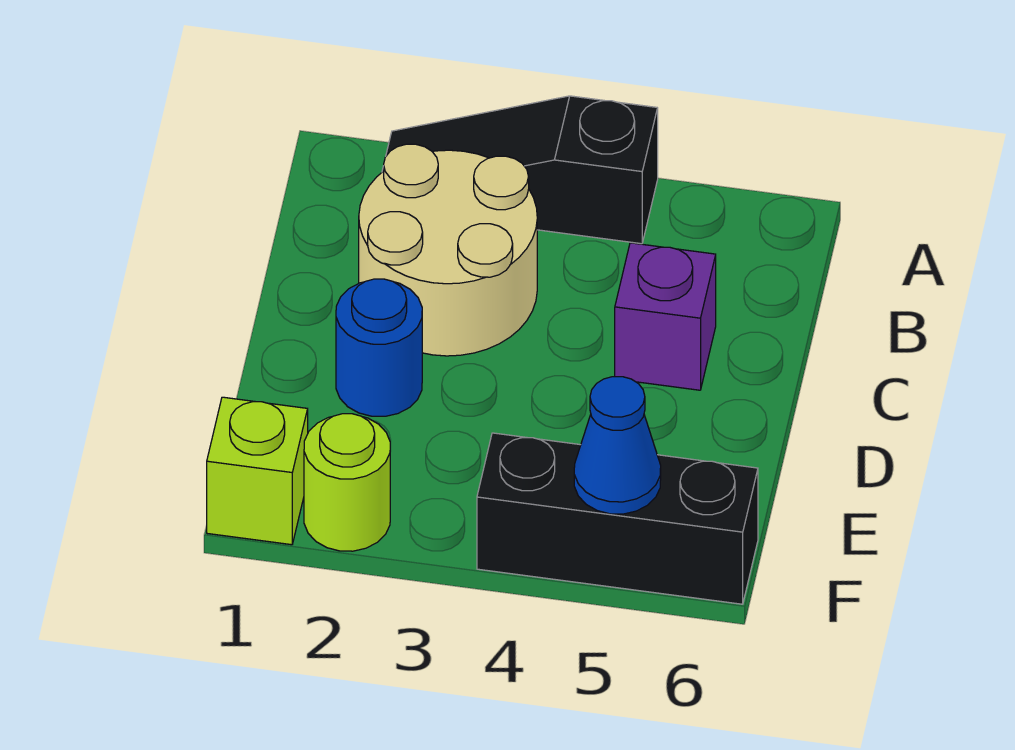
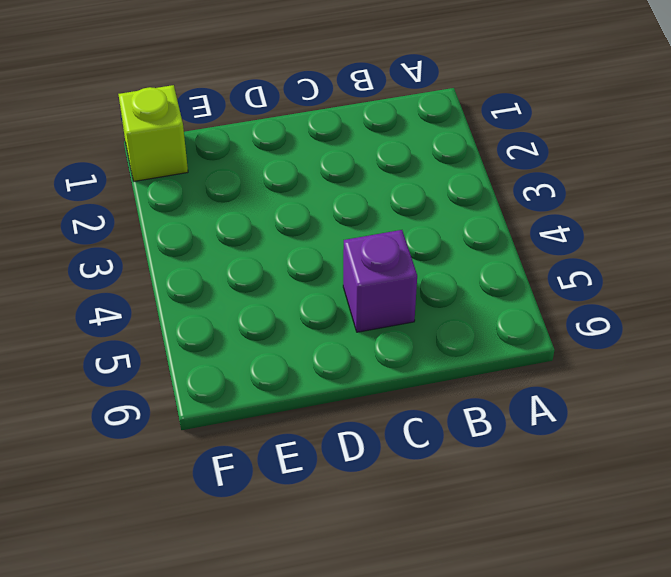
none -> black slope A2:A4 level 1 top 4
none -> tan round brick B2:C3 level 1

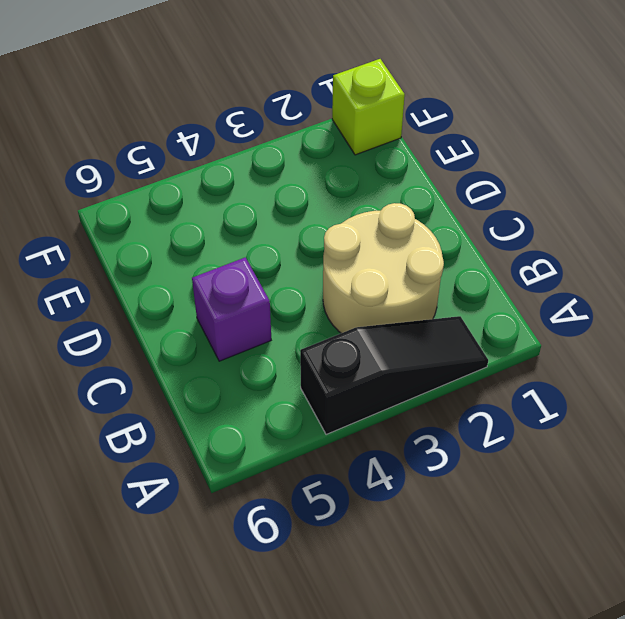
none -> blue round brick D2 level 1
none -> lime round brick F2 level 1

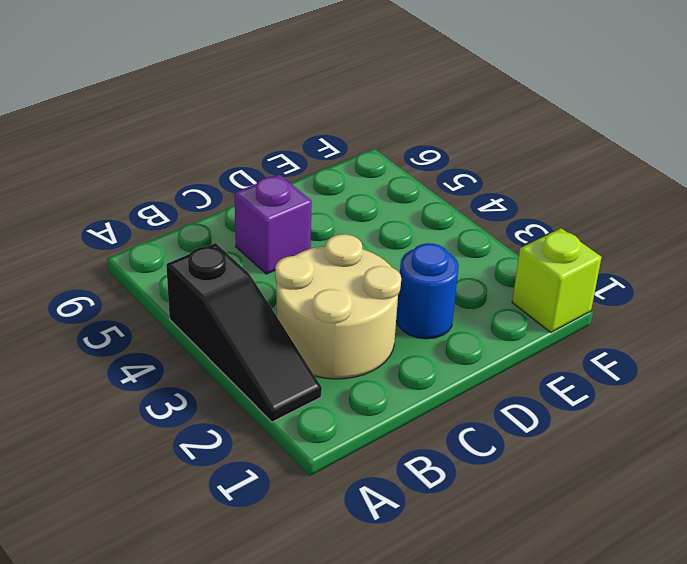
none -> lime round brick F2 level 1
none -> black brick F4:F6 level 1

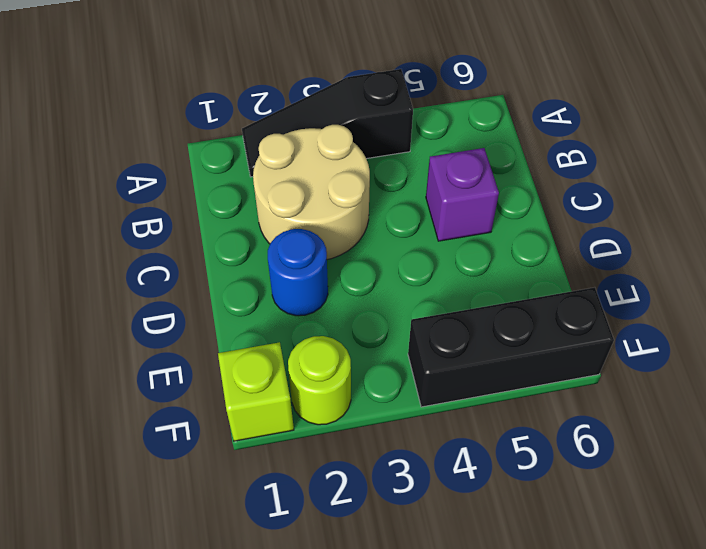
none -> blue cone F5 level 2

